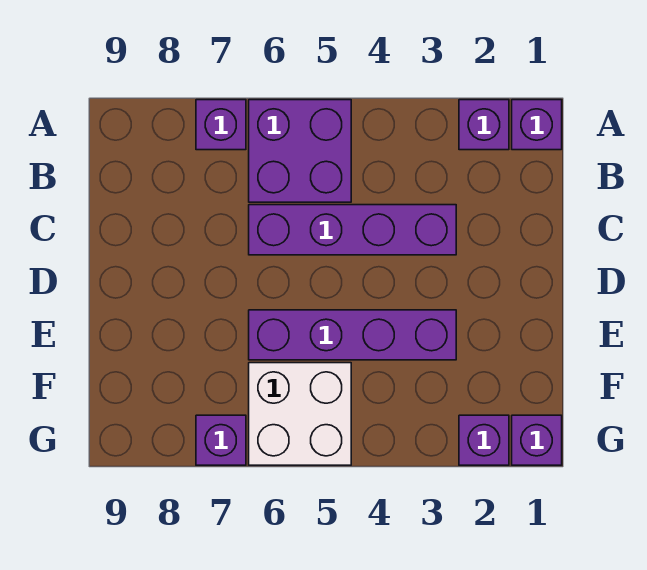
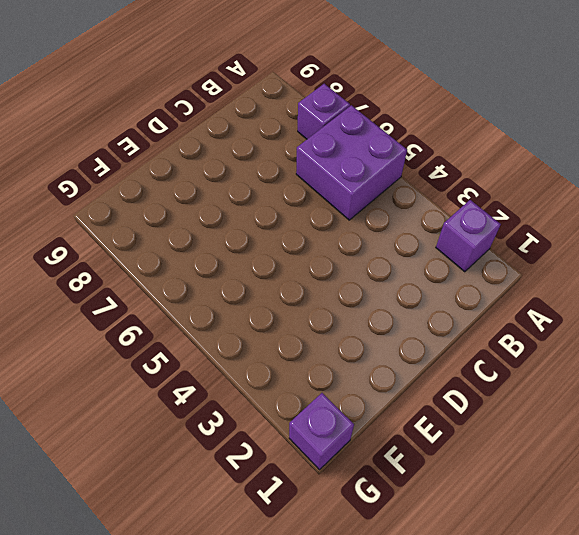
none -> purple brick A1 level 1
none -> purple brick C3:C6 level 1

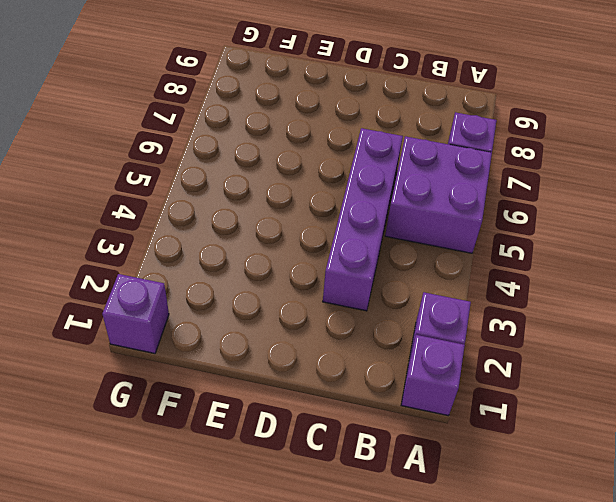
none -> purple brick E3:E6 level 1
none -> white brick F5:G6 level 1

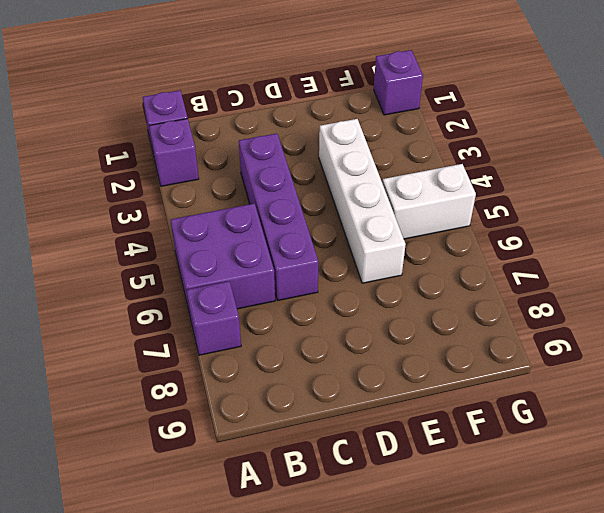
white brick E3:E6 level 1 -> purple brick E3:E6 level 1
white brick F5:G5 level 1 -> white brick F5:G6 level 1
none -> purple brick G2 level 1
none -> purple brick G7 level 1

